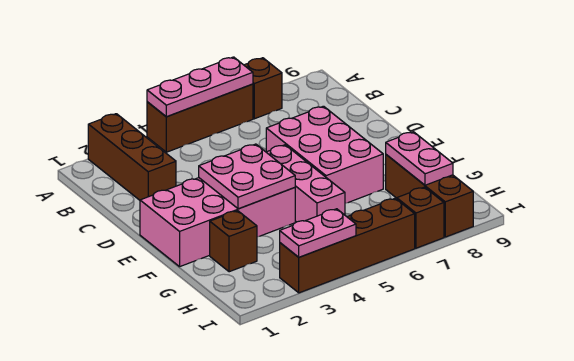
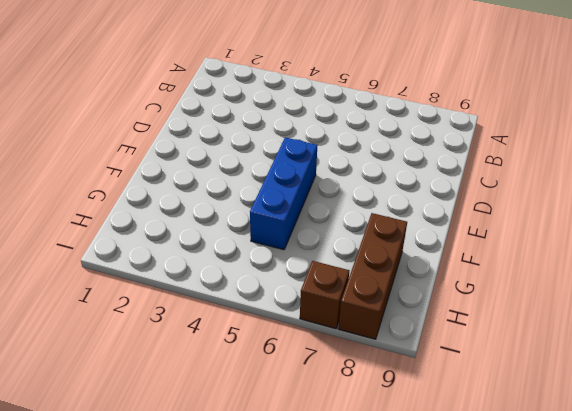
blue brick E5:G5 level 1 -> pink brick E5:G5 level 1
none -> brown brick A2:C2 level 1
none -> brown brick A4:A6 level 1
none -> brown brick A7 level 1

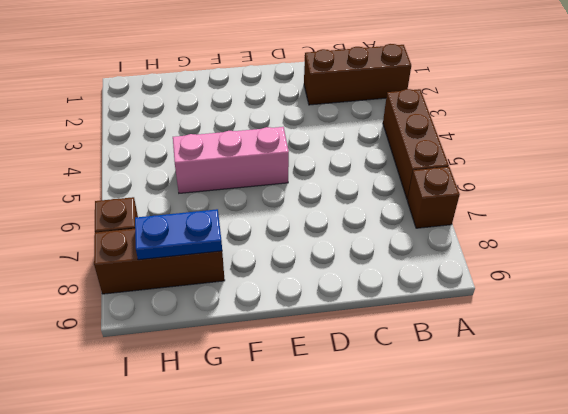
blue plate G8:H8 level 2 -> pink plate G8:H8 level 2
none -> pink brick D6:F7 level 1
none -> pink brick E1:F4 level 1
none -> brown brick G2 level 1

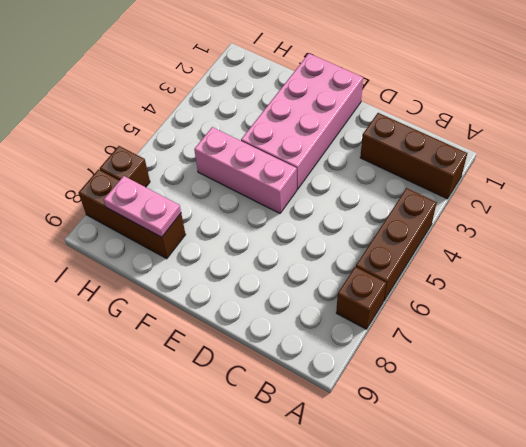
none -> pink brick D6:F7 level 1
none -> brown brick G2 level 1
none -> brown brick I3:I6 level 1

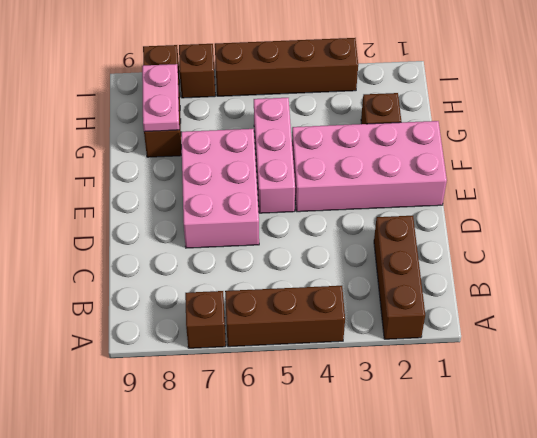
none -> pink plate A4:A6 level 2
none -> pink plate E3:F4 level 2
none -> pink plate I3:I4 level 2

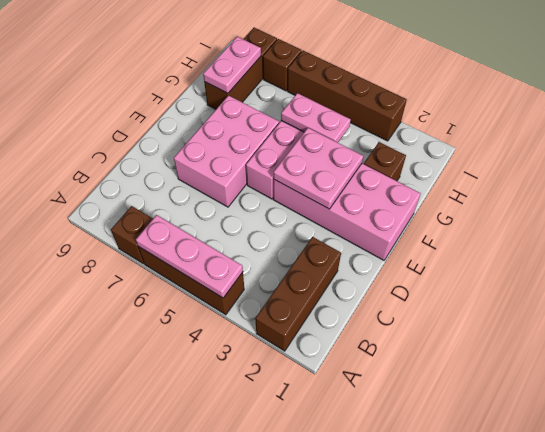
pink plate G4:G5 level 2 -> pink plate I3:I4 level 2

